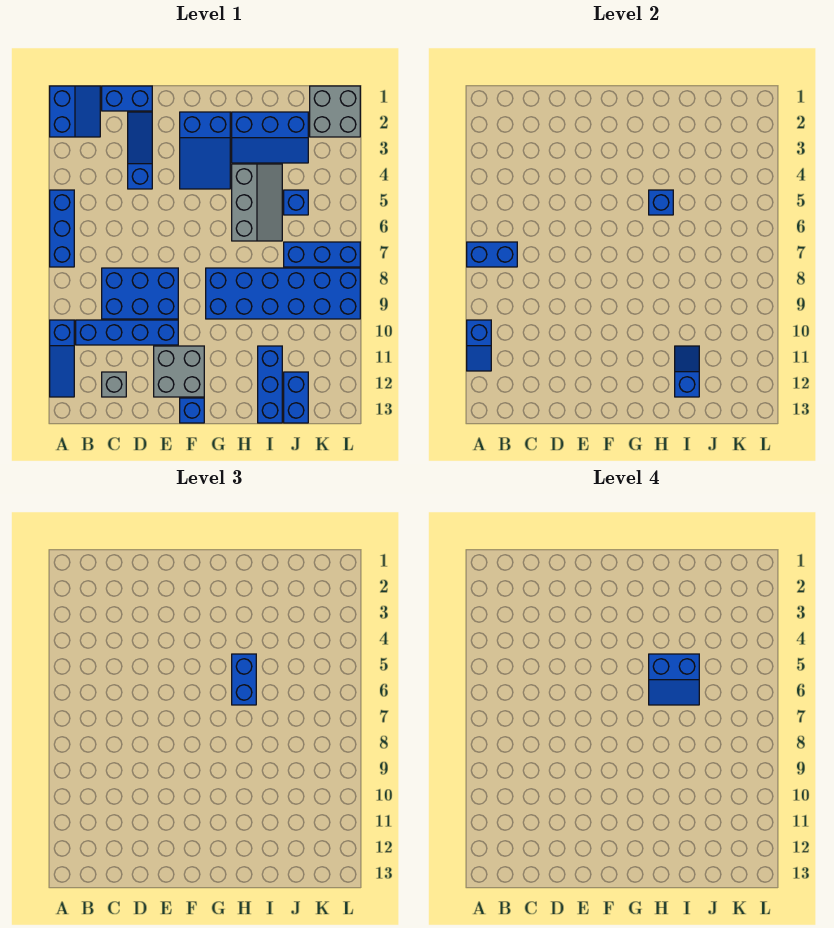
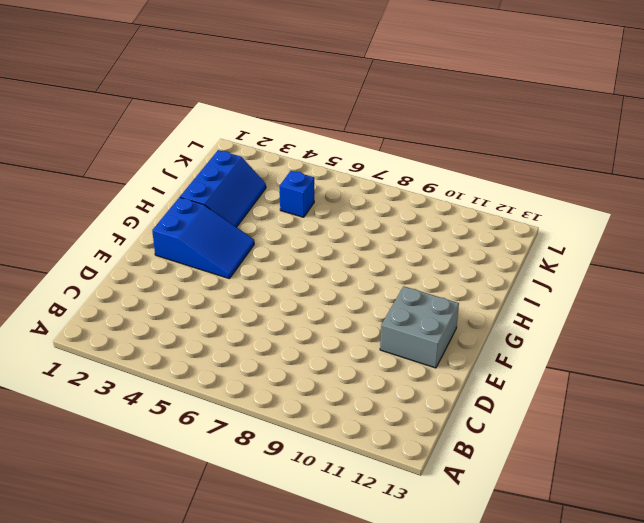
none -> blue slope A1:B2 level 1 top A
none -> blue brick A5:A7 level 1
none -> blue slope A10:A12 level 1 top 10

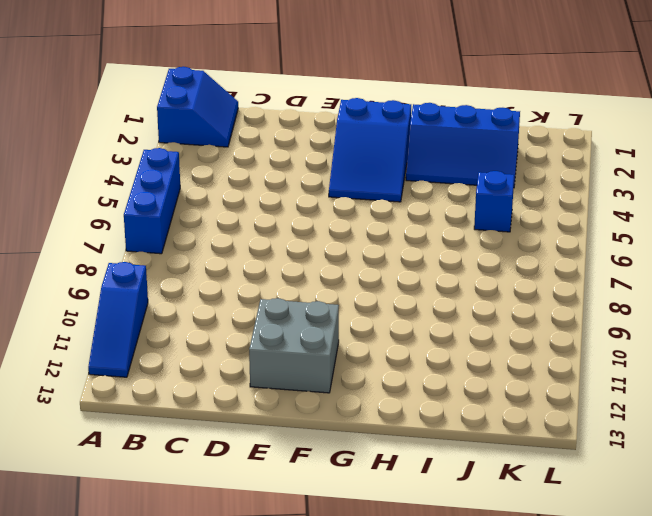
none -> blue brick B10:E10 level 1
none -> blue brick C1:D1 level 1
none -> blue brick C8:E9 level 1

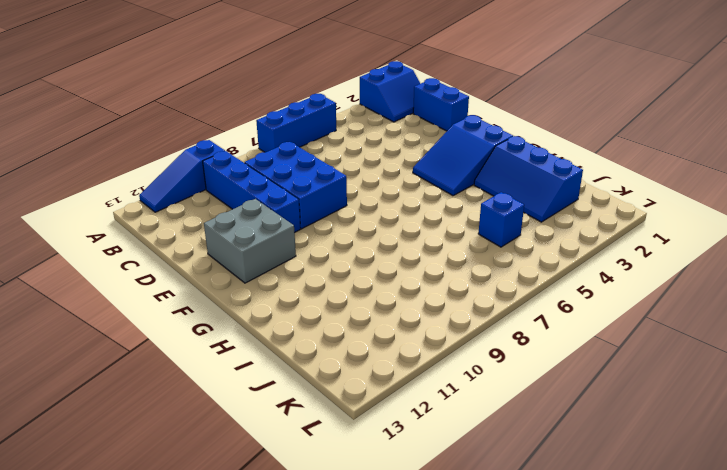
none -> grey brick C12 level 1
none -> blue slope D2:D4 level 1 top 4
none -> blue brick F13 level 1

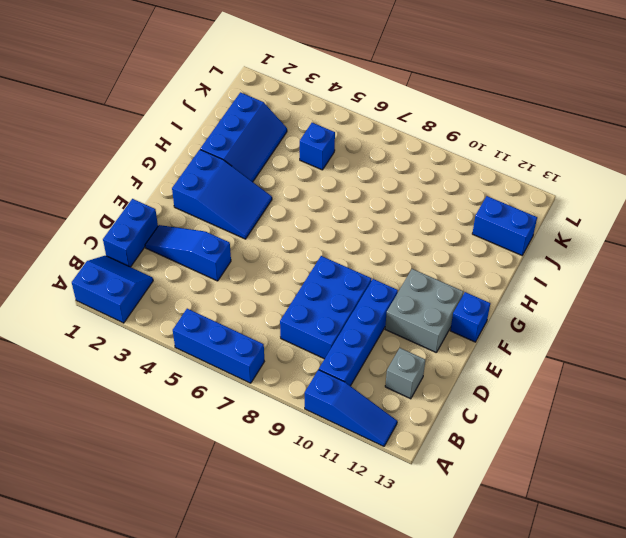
none -> blue brick G8:L9 level 1
none -> grey slope H4:I6 level 1 top H
none -> blue brick I11:I13 level 1

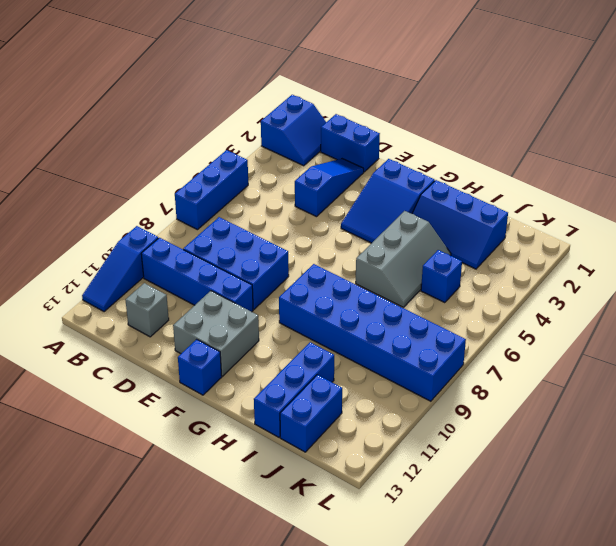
none -> blue brick J7:L7 level 1
none -> grey brick K1:L2 level 1
none -> blue brick A7:B7 level 2

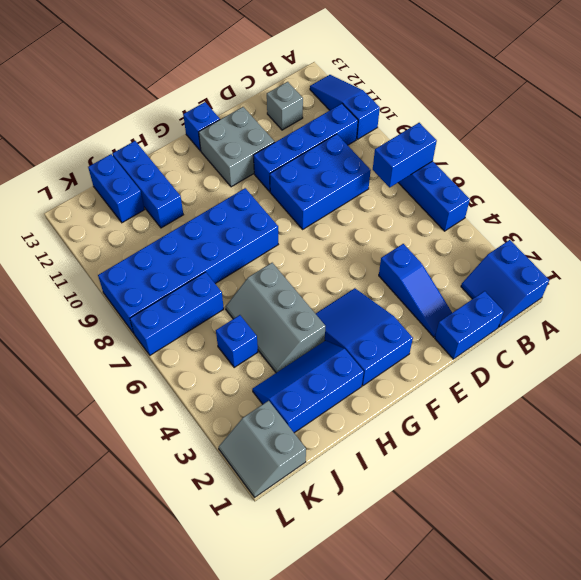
grey slope K1:L2 level 1 top K -> grey brick K1:L2 level 1
none -> blue slope A10:A11 level 2 top 10
none -> blue brick H5 level 2
none -> blue slope I11:I12 level 2 top 12

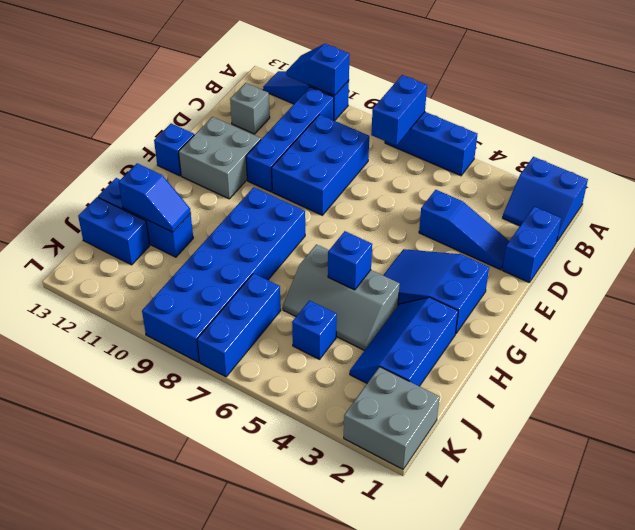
none -> blue brick H5:H6 level 3
none -> blue slope H5:I6 level 4 top 5

